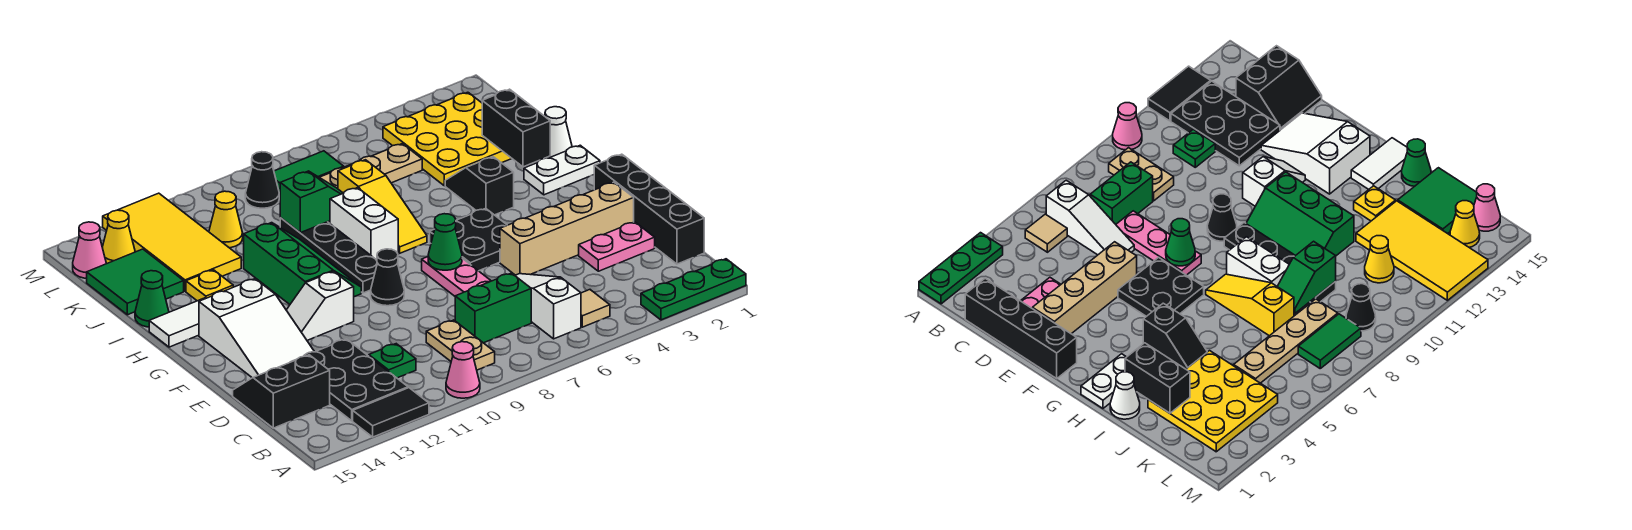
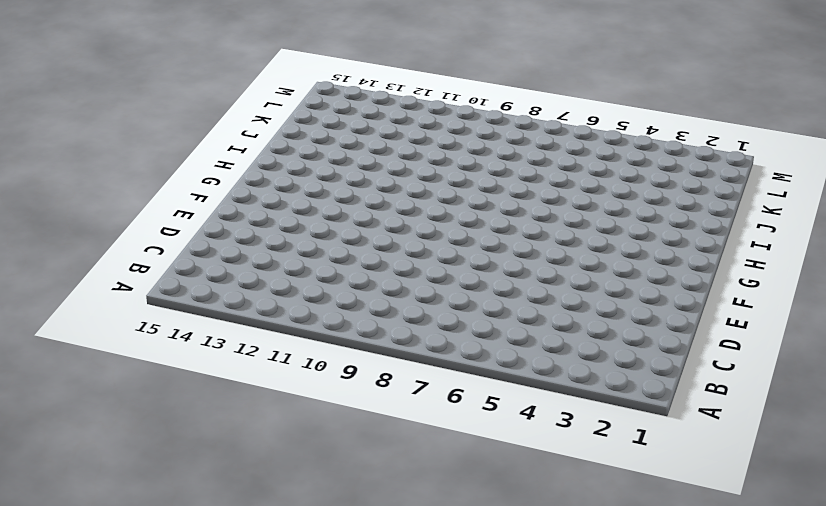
none -> green plate A1:A3 level 1
none -> pink cone A10 level 1
none -> black tile A12:A13 level 1
none -> tan tile B5 level 1

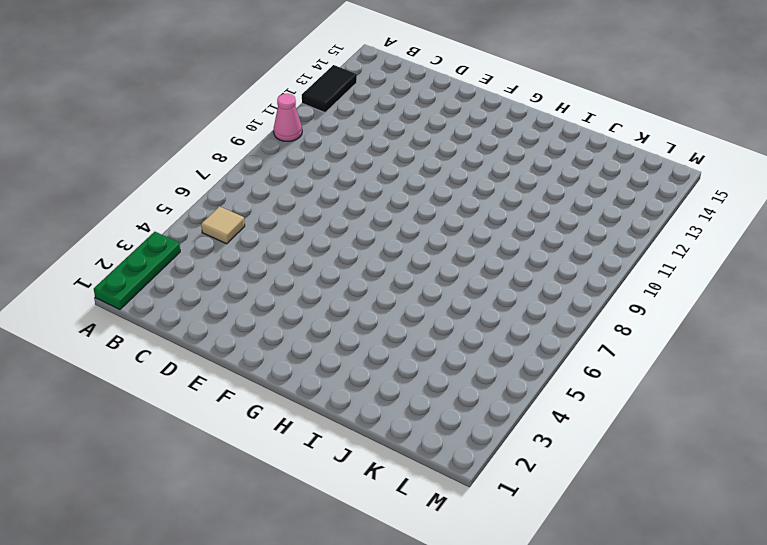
none -> white slope B6:D6 level 1 top B
none -> tan plate B9:C9 level 1
none -> black plate B12:D13 level 1
none -> black brick C1:F1 level 1

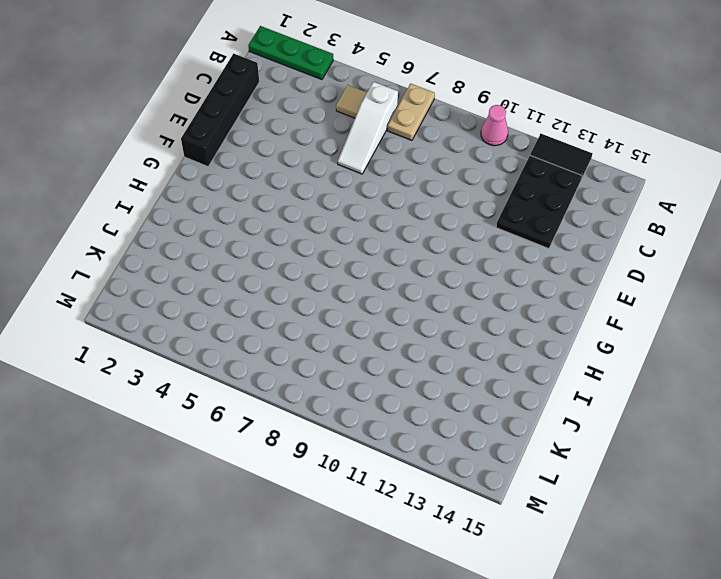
tan plate A7:B7 level 1 -> tan plate B9:C9 level 1
none -> green brick C7:C8 level 1
none -> green plate C11 level 1
none -> black slope C14:D15 level 1 top C
none -> pink plate D2:D3 level 1

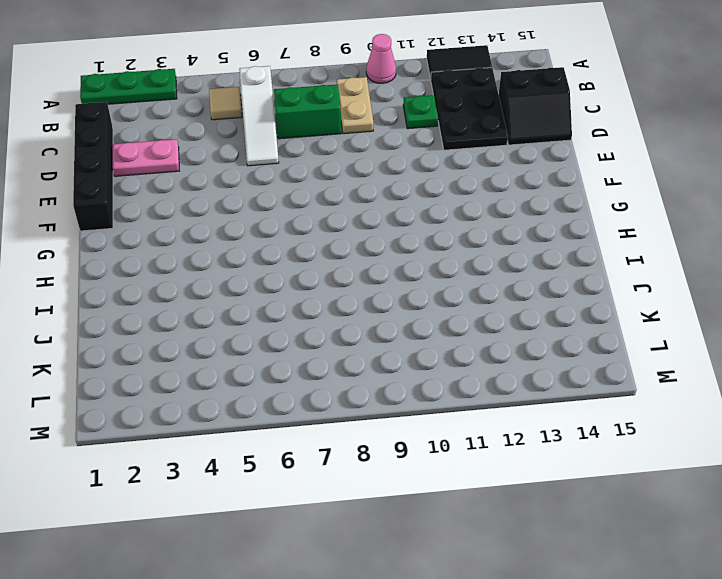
none -> pink plate D7:F7 level 1
none -> tan brick E2:E5 level 1
none -> white slope E13:G14 level 1 top G
none -> black plate F5:G6 level 1

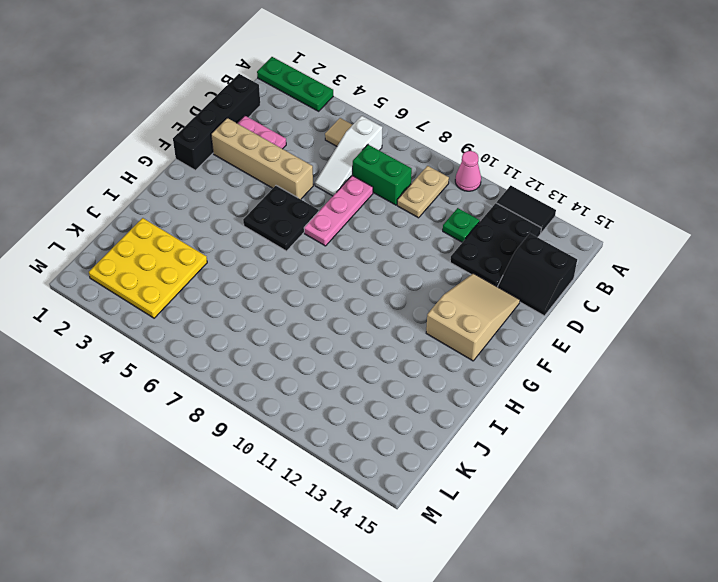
tan slope E13:G14 level 1 top G -> white slope E13:G14 level 1 top G
none -> black cone F9 level 1
none -> white slope F11:F12 level 1 top 11
none -> black plate G9:J9 level 1
none -> green slope G10:I11 level 1 top 11

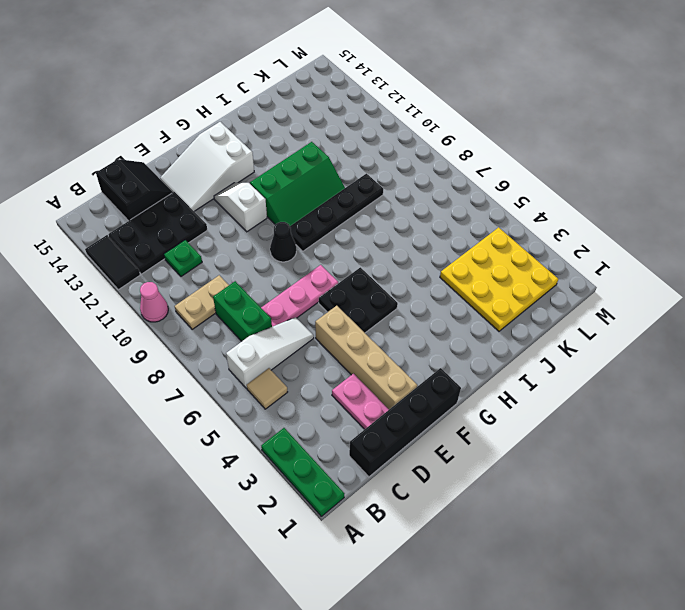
none -> white plate H1:H2 level 1
none -> black slope H4:I4 level 1 top H
none -> yellow slope H7:J7 level 1 top J
none -> white brick H8:I8 level 1

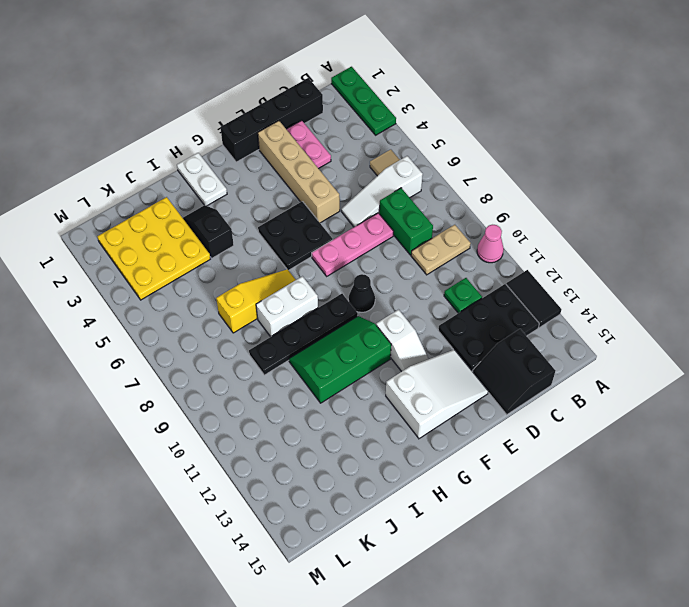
black slope I3:I4 level 1 top 4 -> black slope H4:I4 level 1 top H
none -> white tile H14:H15 level 1
none -> white cone I1 level 1
none -> yellow plate I13 level 1
none -> green cone I15 level 1

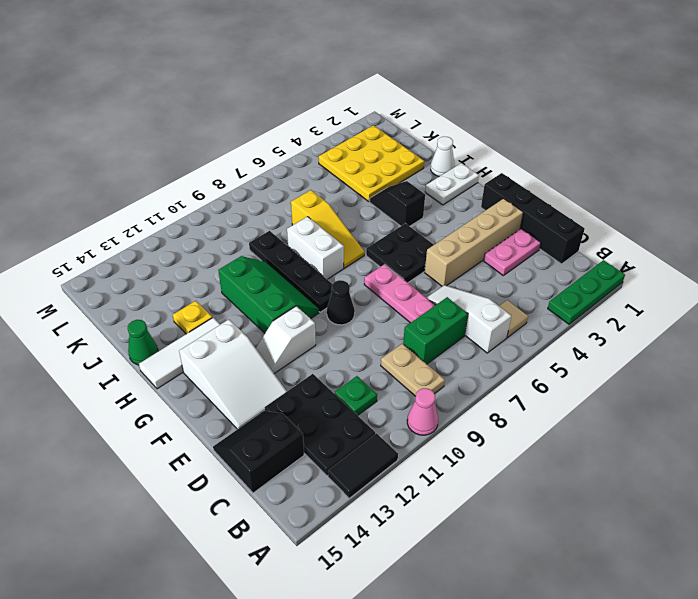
white tile H13:H15 level 1 -> white tile H14:H15 level 1
none -> yellow tile J12:M13 level 1
none -> green tile J14:K15 level 1
none -> tan plate K5:K8 level 1
none -> yellow cone K11 level 1

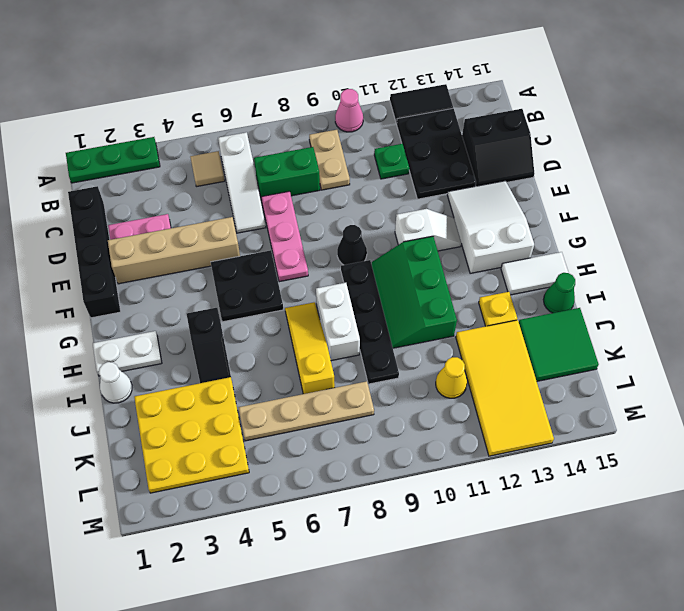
none -> green tile L7:L8 level 1
none -> black cone L9 level 1
none -> yellow cone L14 level 1
none -> pink cone L15 level 1

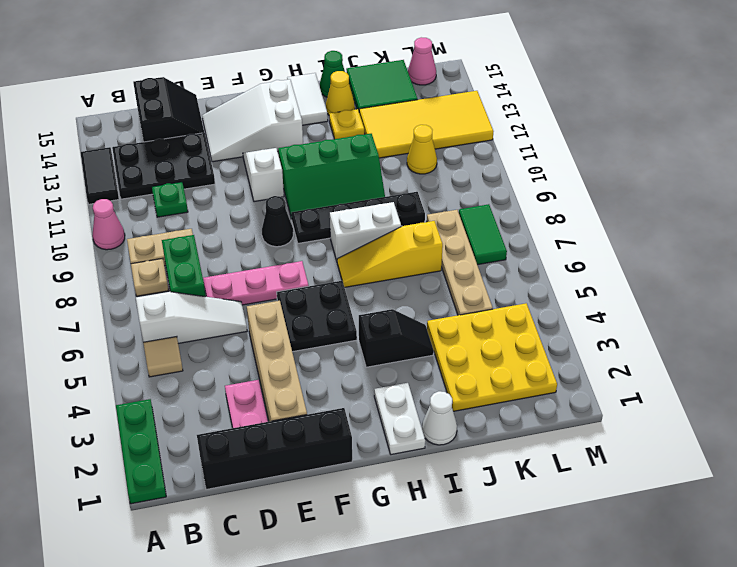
tan plate B8 level 1 -> none
yellow cone I14 level 1 -> yellow cone L14 level 1
none -> black cone L9 level 1
none -> green cone F7 level 2
none -> black brick I2:J2 level 2
none -> green slope J8:J9 level 2 top 9

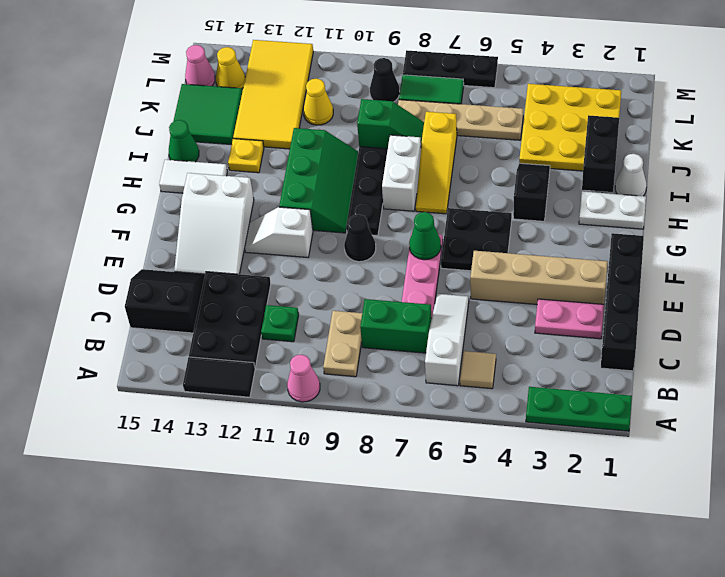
black plate M6:M8 level 1 -> none

